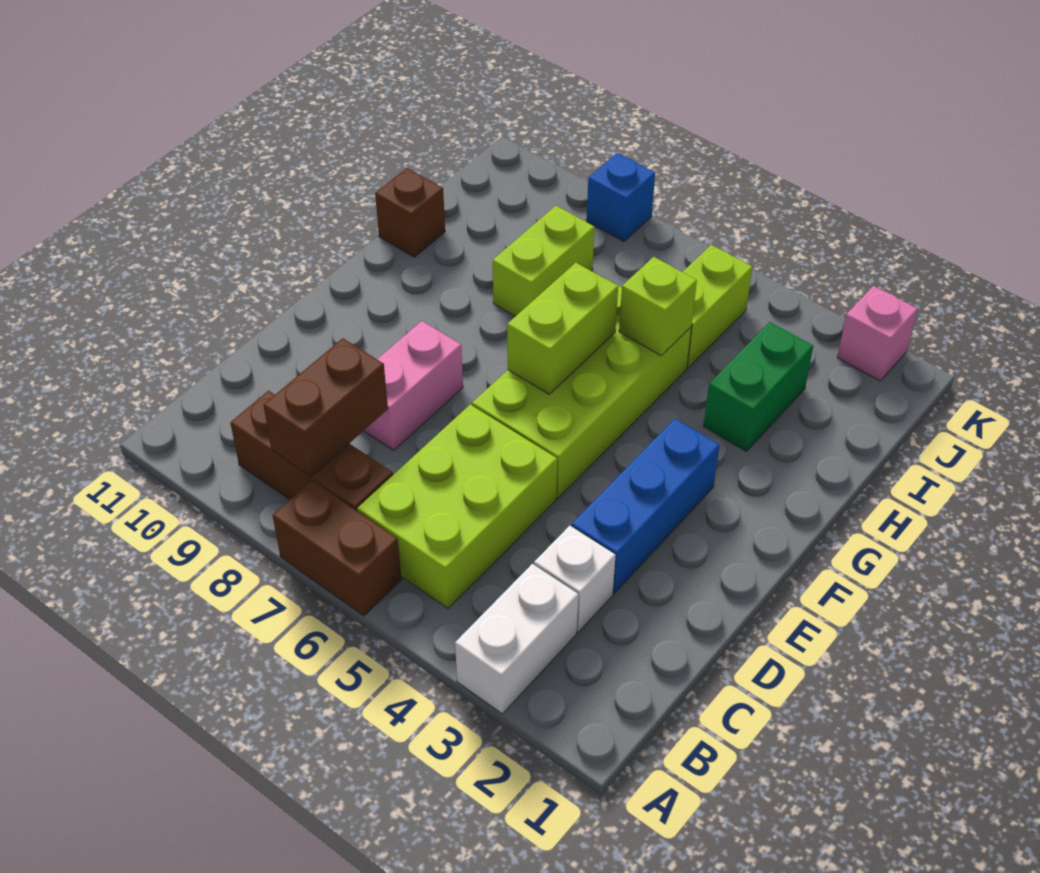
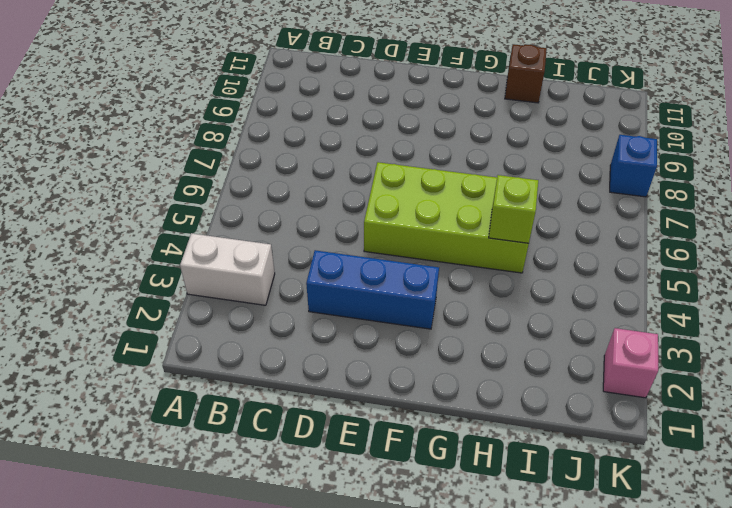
none -> brown brick A6:A7 level 1
none -> lime brick B5:D6 level 1
none -> brown brick B7:B9 level 1

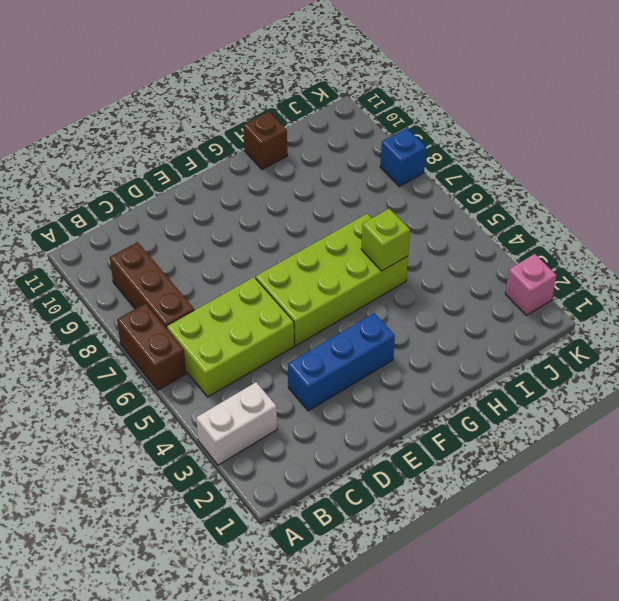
none -> white brick C3 level 1
none -> pink brick D8:E8 level 1
none -> green brick H3:I3 level 1

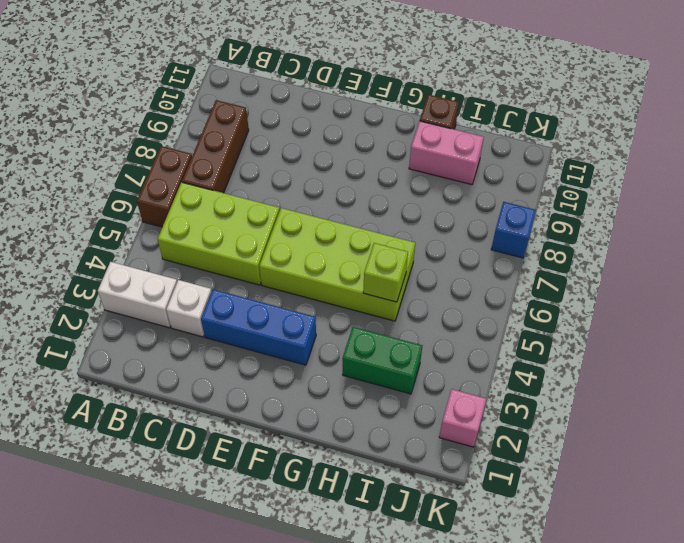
pink brick H10:I10 level 1 -> pink brick D8:E8 level 1
none -> lime brick H8:I8 level 1
none -> lime brick I5:J5 level 1
none -> brown brick B8:C8 level 2

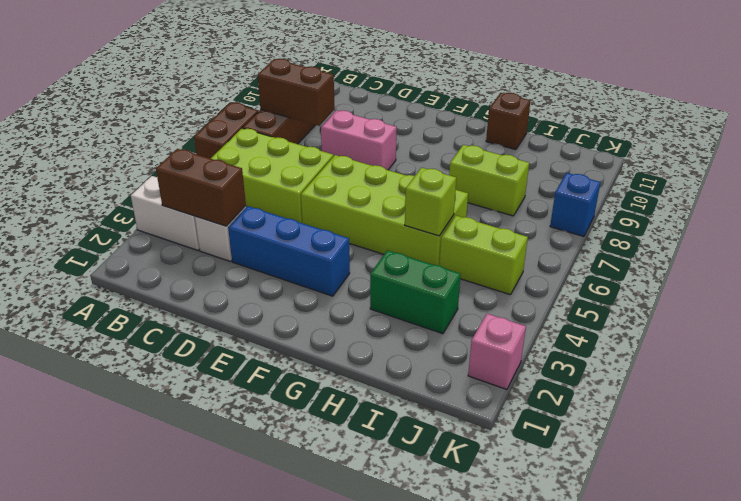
brown brick B3:C3 level 2 -> none
none -> lime brick F6:G6 level 2

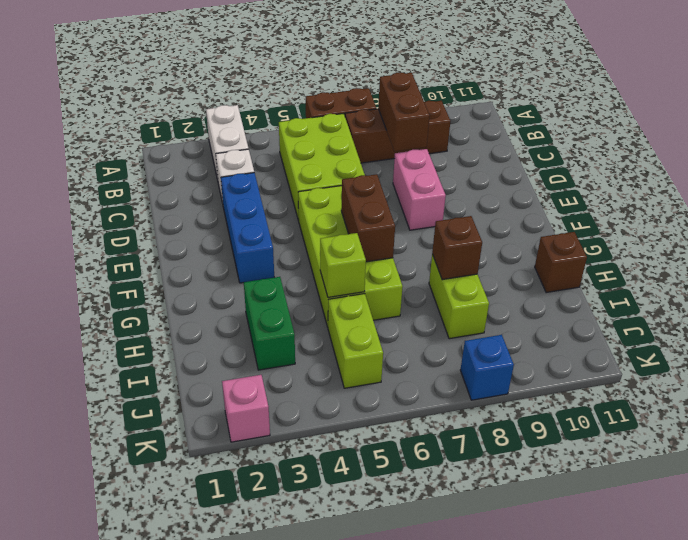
brown brick F6:G6 level 2 -> lime brick F6:G6 level 2
brown brick H8 level 2 -> none

